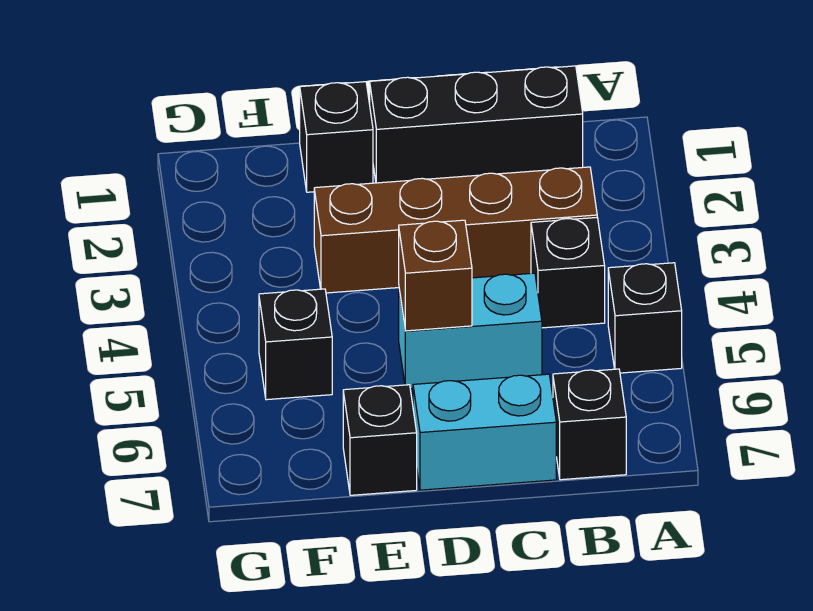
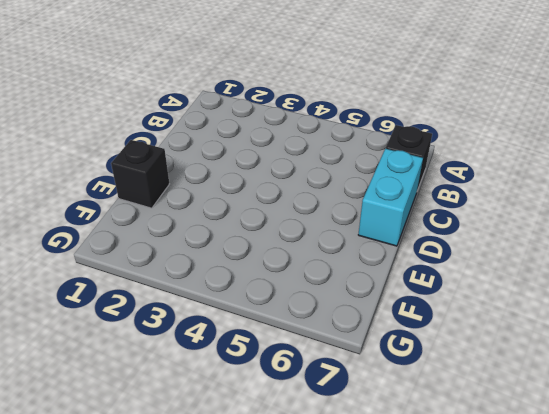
none -> black brick A5 level 1
none -> black brick B1:D1 level 1

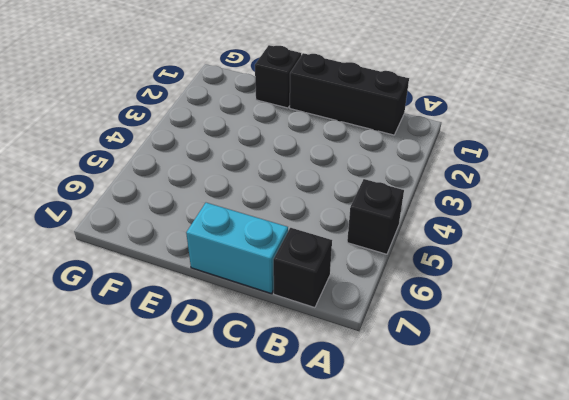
none -> brown brick B3:E3 level 1
none -> black brick B4 level 1

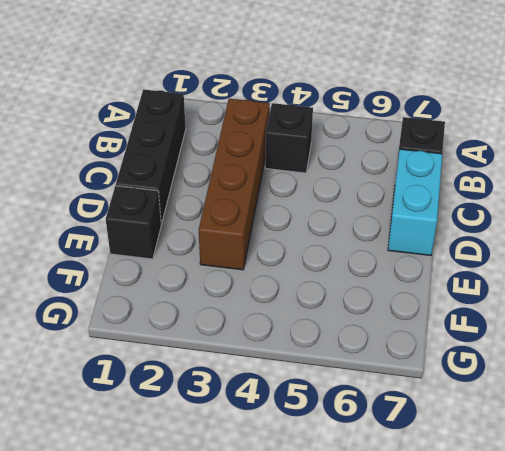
none -> black brick A5 level 1
none -> cyan brick C5:D5 level 1

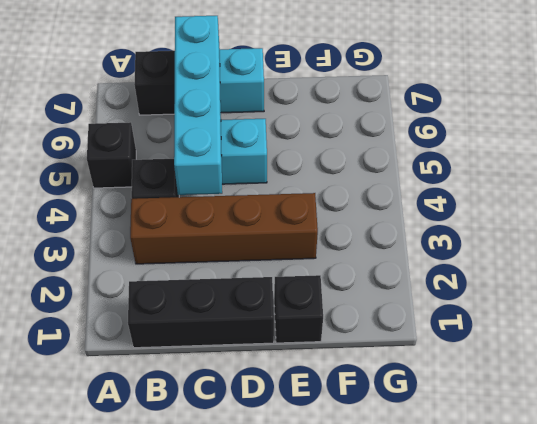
cyan brick C4:C7 level 2 -> none
none -> black brick E7 level 1
none -> black brick F5 level 1

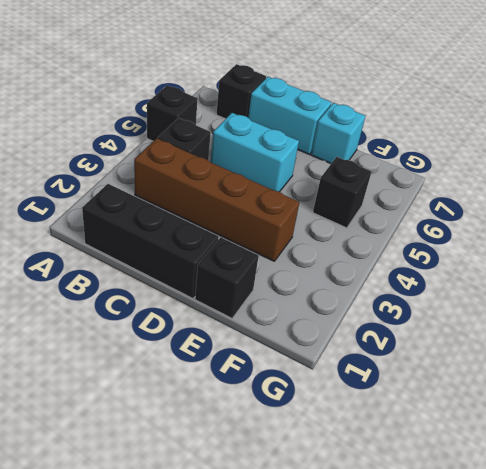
cyan brick E7 level 1 -> black brick E7 level 1
none -> brown brick D5 level 2

